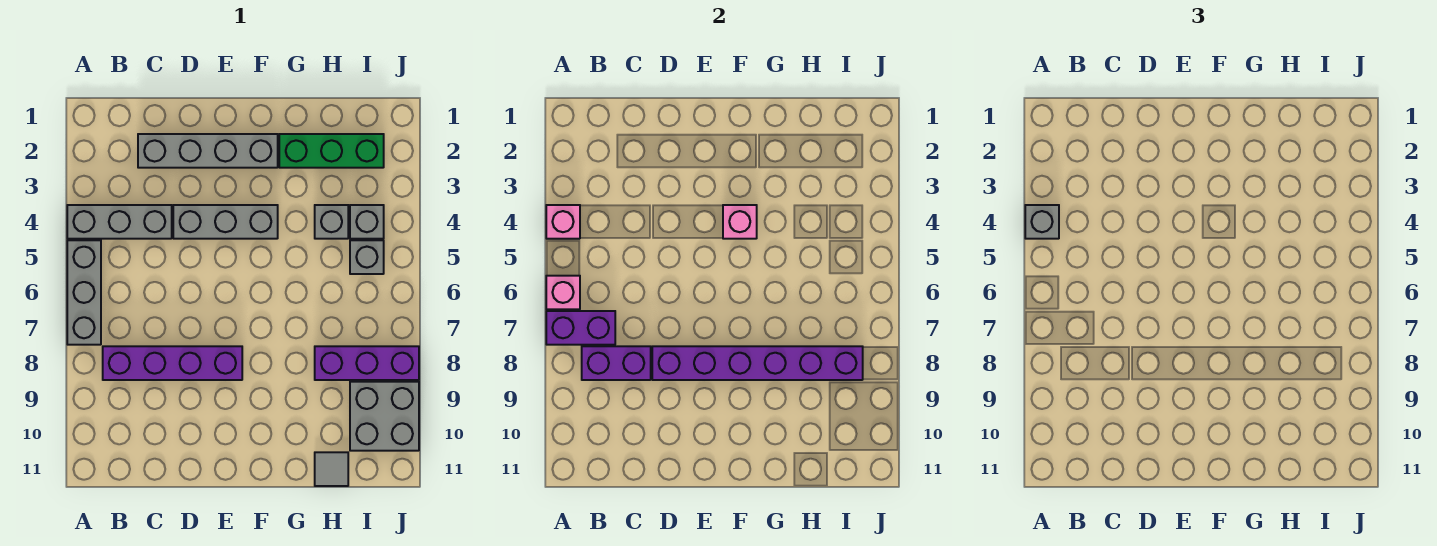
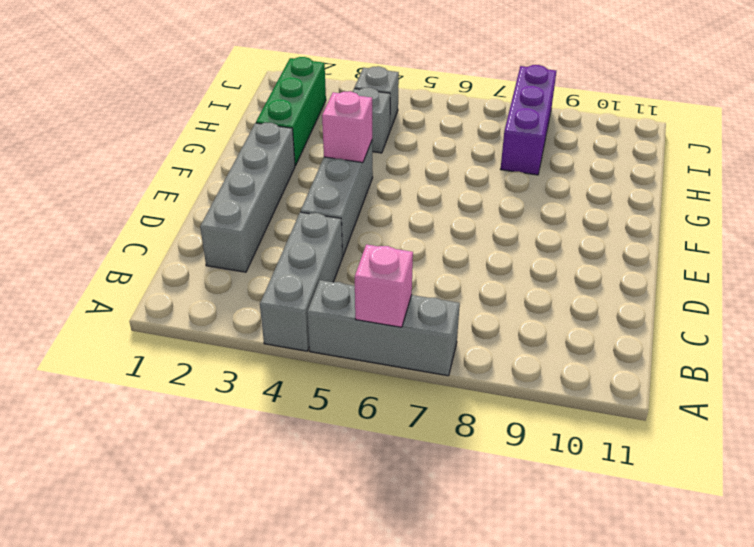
none -> purple brick B8:E8 level 1
none -> grey tile H11 level 1
none -> grey brick I5 level 1

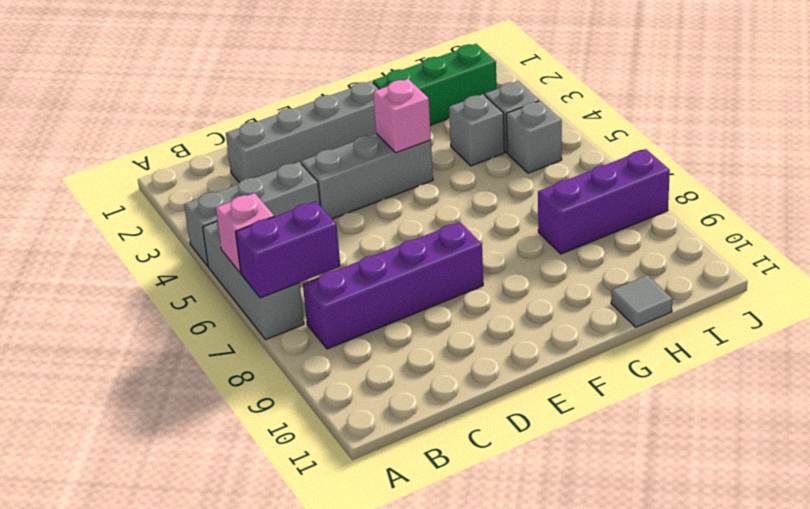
none -> grey brick I9:J10 level 1
none -> pink brick A4 level 2
none -> purple brick B8:C8 level 2

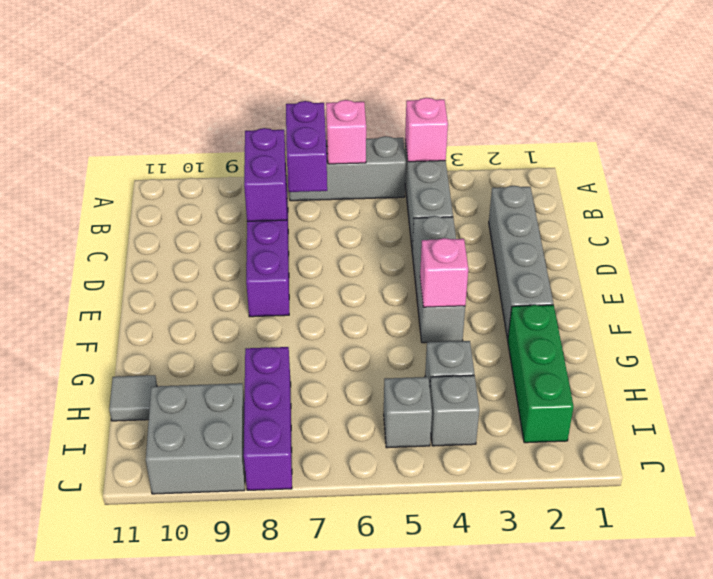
none -> purple brick D8:I8 level 2
none -> grey brick A4 level 3

